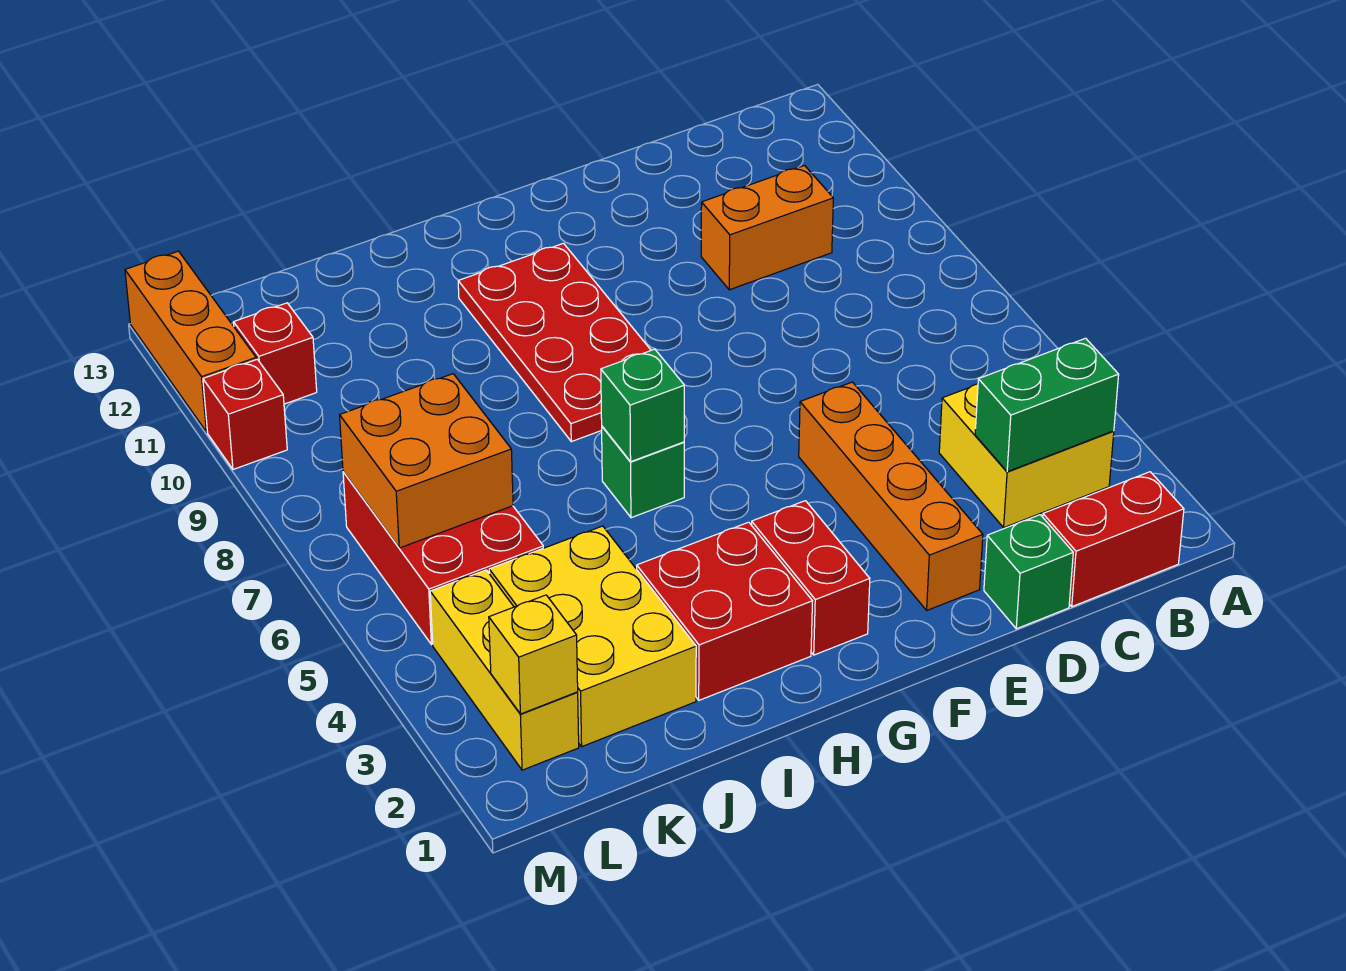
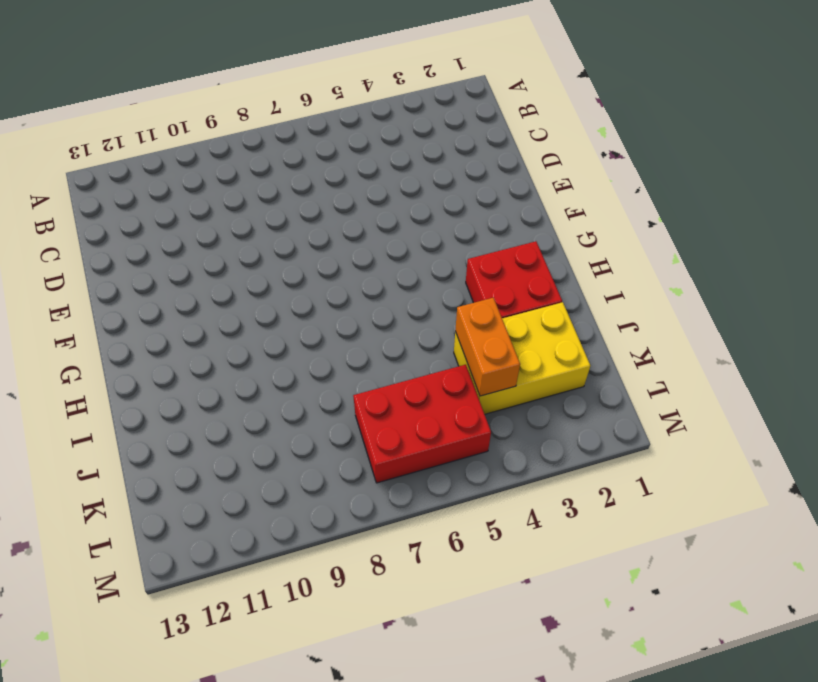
orange brick J4:K4 level 2 -> orange brick C10:D10 level 1
none -> red brick B1:C1 level 1
none -> yellow brick B3:C4 level 1
none -> green brick D1 level 1

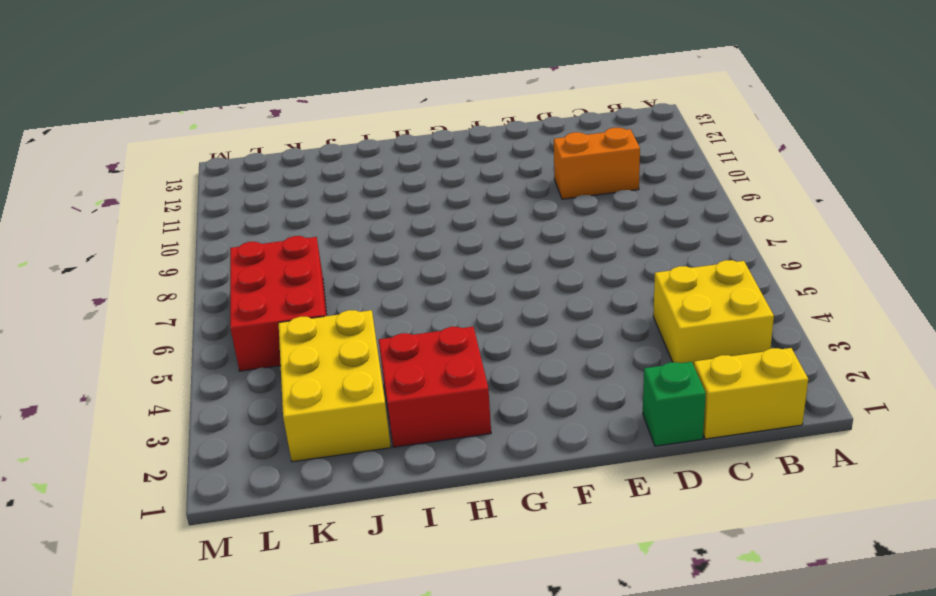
yellow brick B1:C1 level 1 -> red brick B1:C1 level 1
none -> orange brick E2:E5 level 1
none -> red brick G2:G3 level 1
none -> red plate G8:H11 level 1

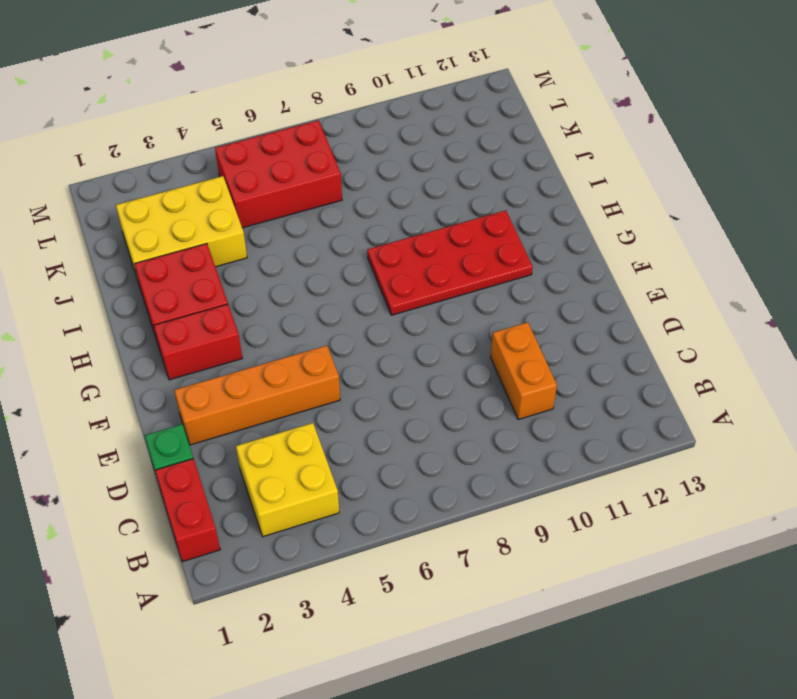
none -> green brick H6 level 1
none -> yellow brick L2:L4 level 1
none -> red brick L11 level 1

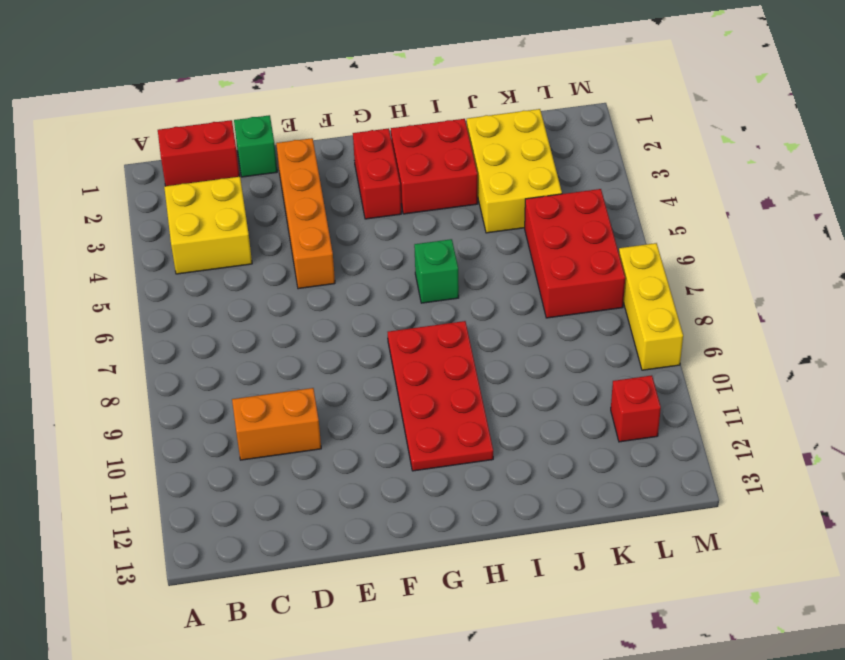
yellow brick M7:M9 level 1 -> yellow brick L2:L4 level 1
none -> red brick M10 level 1
none -> orange brick M11:M13 level 1
none -> green brick B3:C3 level 2

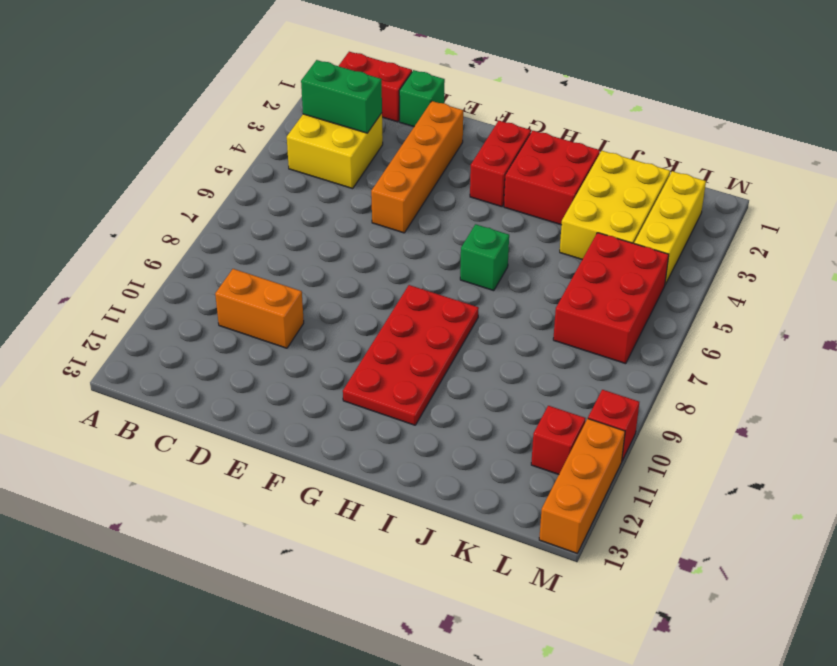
none -> green brick H6 level 2
none -> orange brick K6:L7 level 2
none -> yellow brick L2 level 2

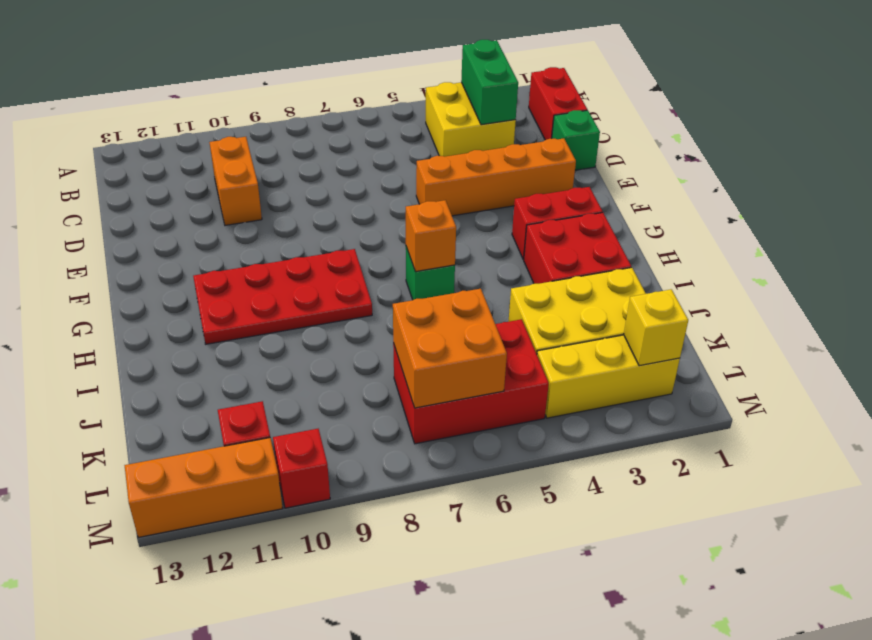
orange brick H6 level 2 -> green brick H6 level 2

